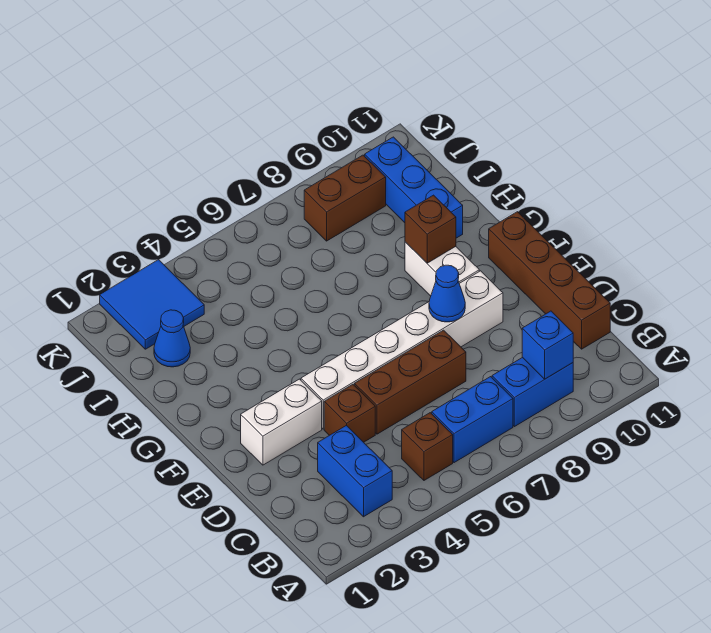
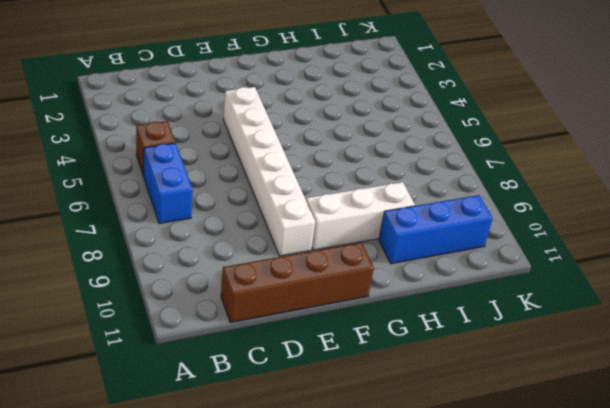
white brick F9:H9 level 1 -> white brick F9:G9 level 1
none -> blue brick B3:C3 level 1
none -> blue brick B8:B9 level 1
none -> brown brick D4 level 1

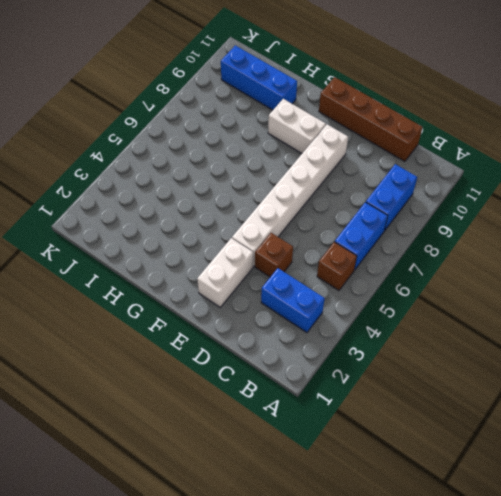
none -> brown brick D5:D7 level 1
none -> blue cone I2 level 1
none -> blue tile J2:K3 level 1

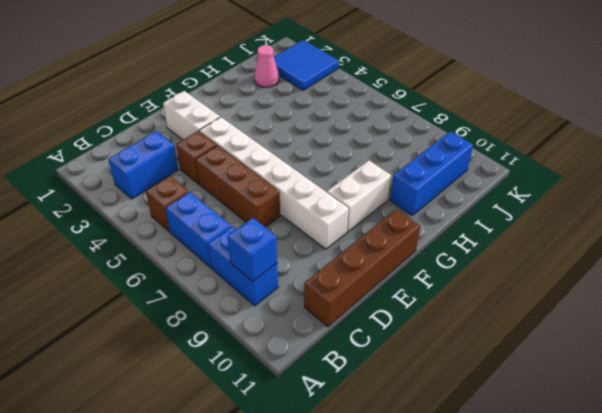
pink cone I2 level 1 -> blue cone I2 level 1
none -> brown brick J8:J9 level 1
none -> blue cone E8 level 2
none -> brown brick G9 level 2

